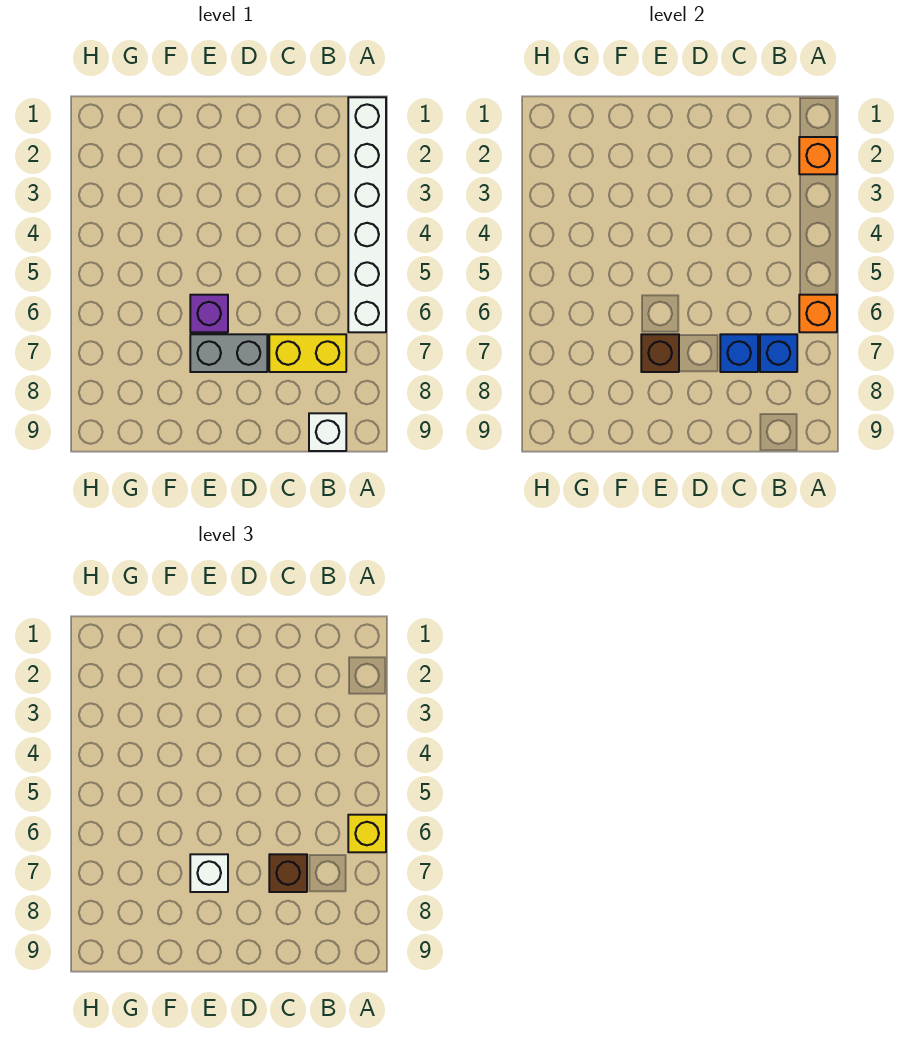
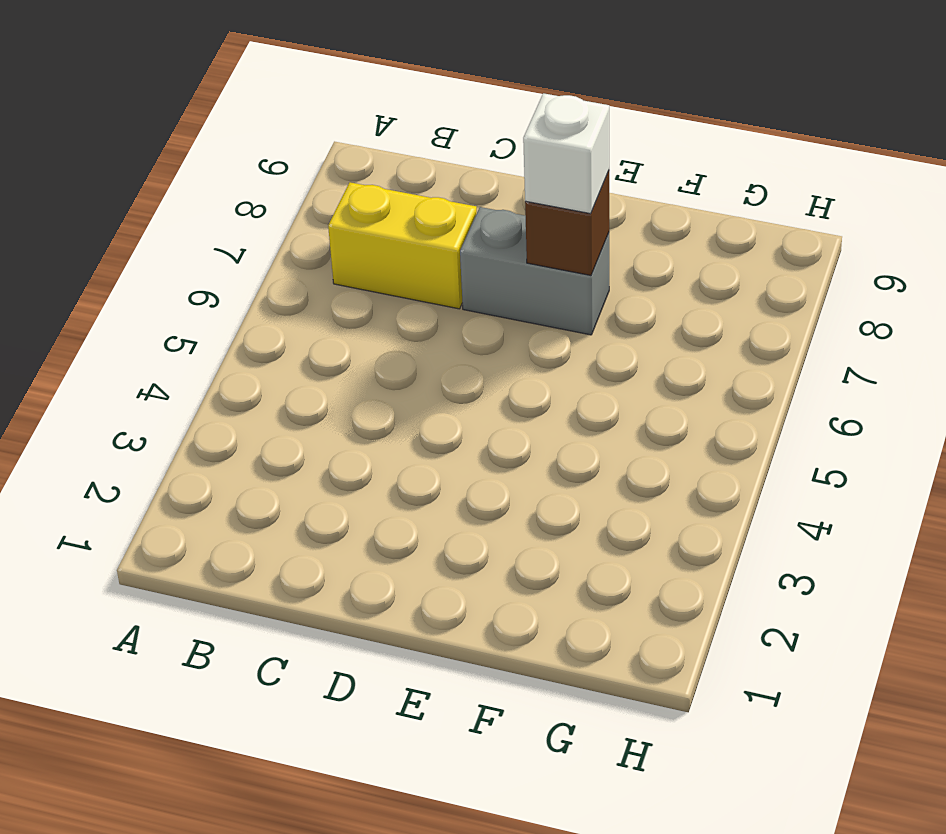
none -> white brick A1:A6 level 1
none -> white brick B9 level 1
none -> purple brick E6 level 1

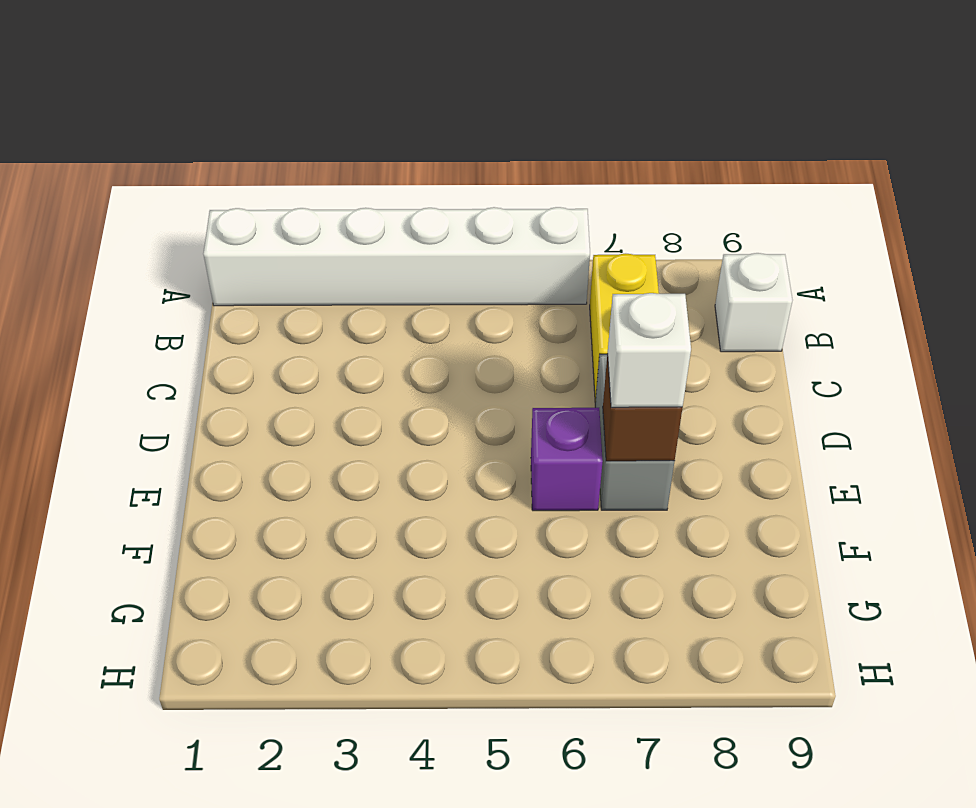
none -> orange brick A2 level 2
none -> orange brick A6 level 2
none -> blue brick B7 level 2

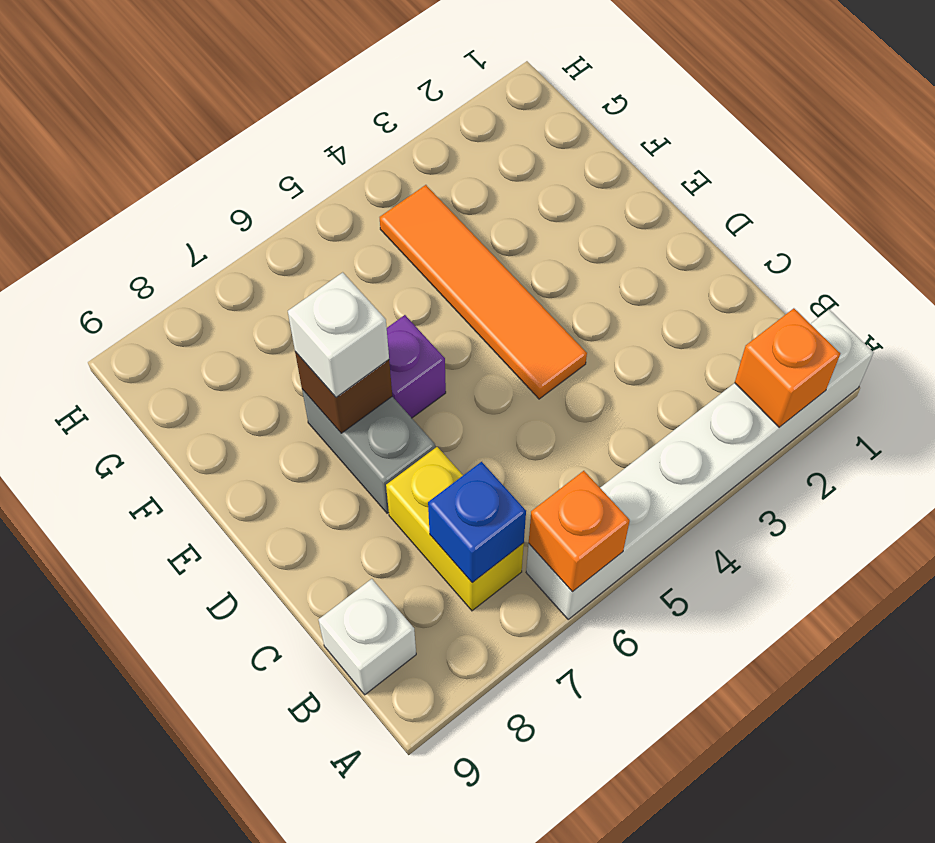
orange tile D4:G4 level 1 -> none
none -> blue brick C7 level 2
none -> yellow brick A6 level 3
none -> brown brick C7 level 3

